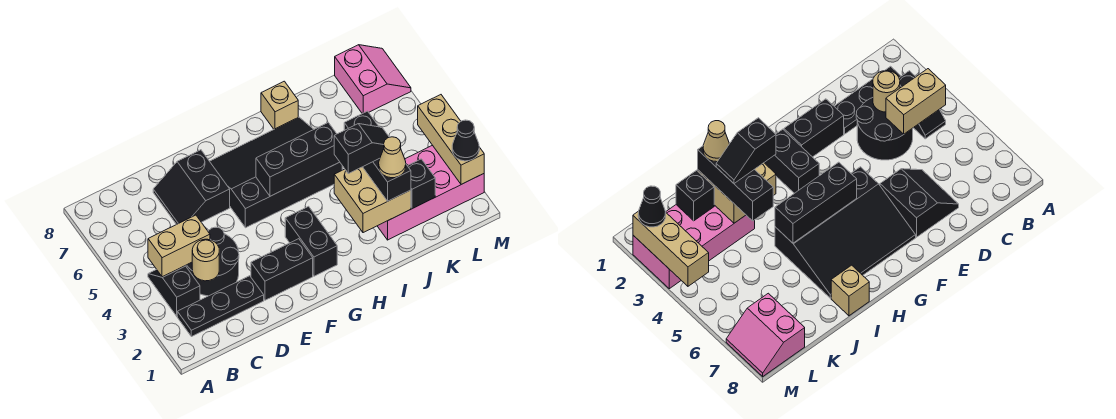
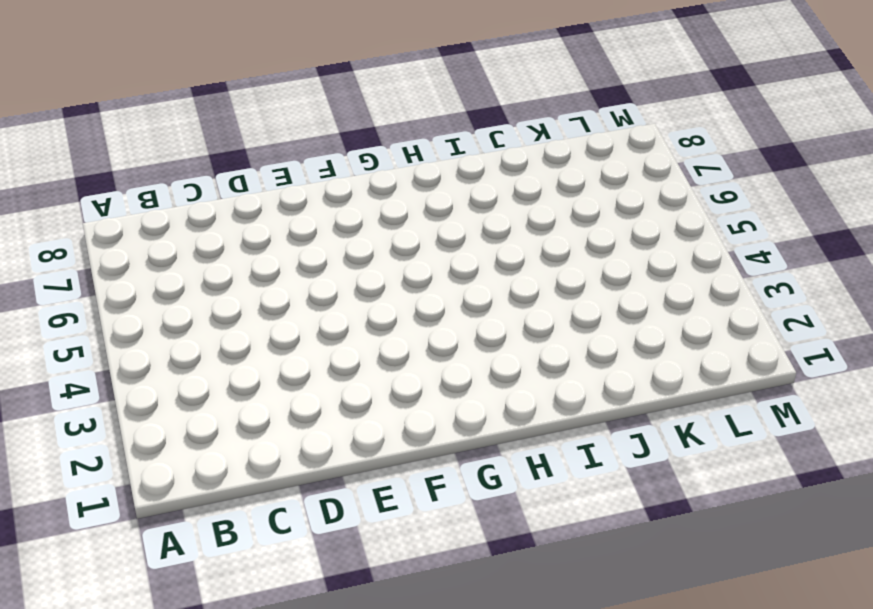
none -> black plate B2:D2 level 1
none -> black slope B3:B4 level 1 top 3
none -> black round brick C3:D4 level 1

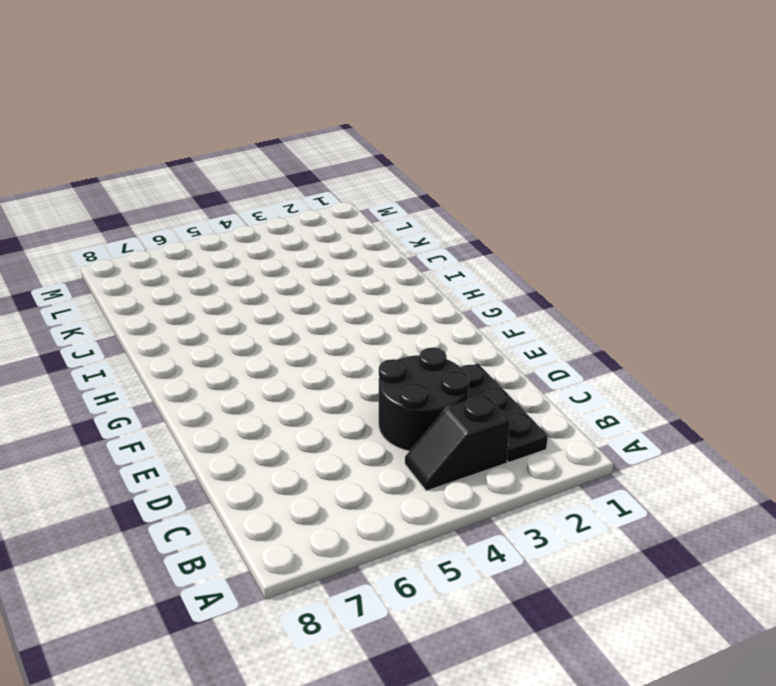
none -> black slope D6:E7 level 1 top E
none -> black brick E2:F2 level 1
none -> black slope F5:I7 level 1 top 5

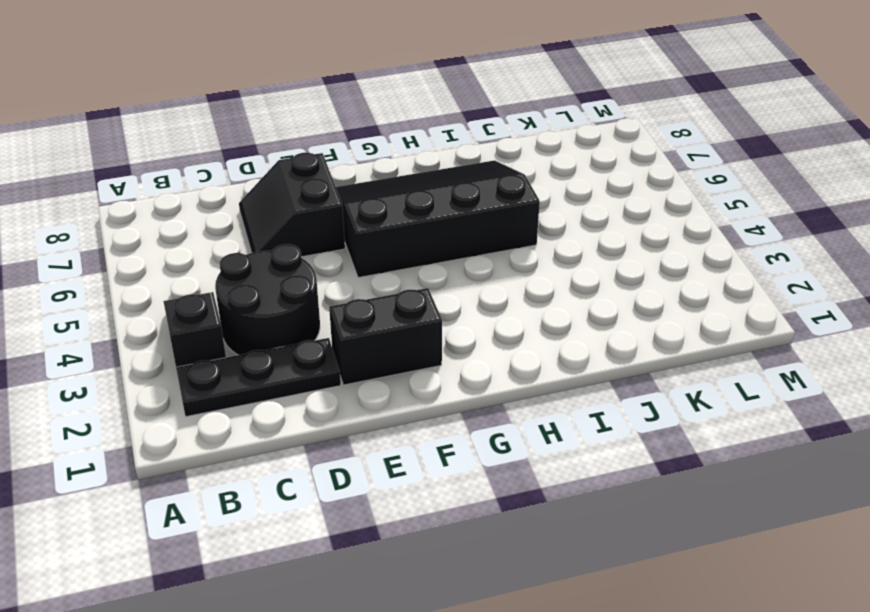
none -> black brick G2:G3 level 1
none -> tan brick I8 level 1
none -> pink brick J2:M3 level 1

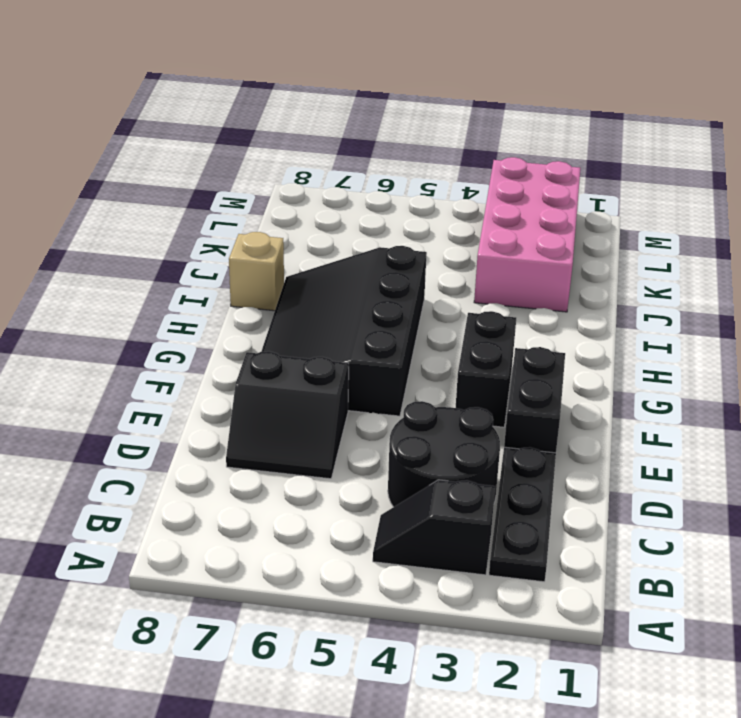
black brick F3:G3 level 1 -> black brick G2:G3 level 1
none -> pink slope L7:M8 level 1 top L
none -> tan brick B4:C4 level 2
none -> tan round brick C3 level 2

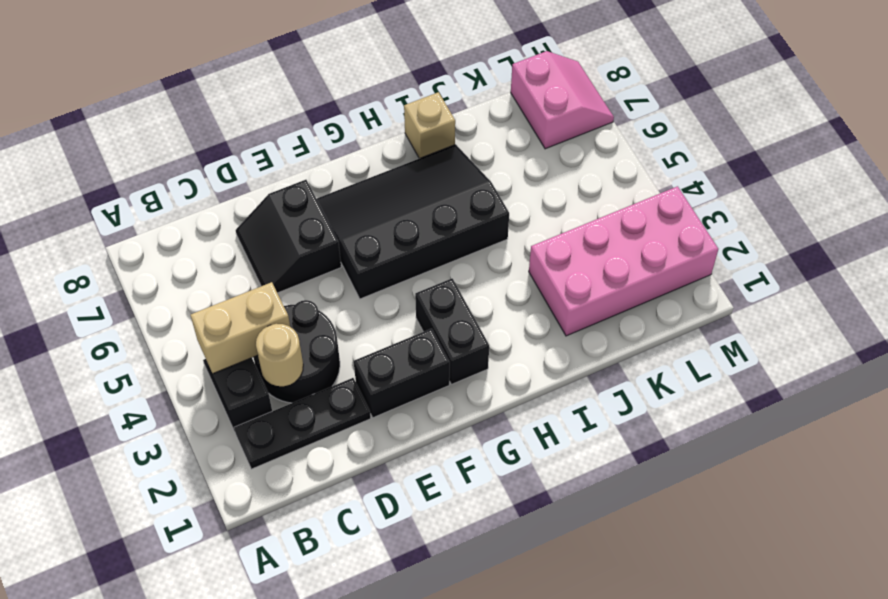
none -> black brick G5:I5 level 2
none -> tan brick I2:J3 level 2
none -> black brick K2 level 2

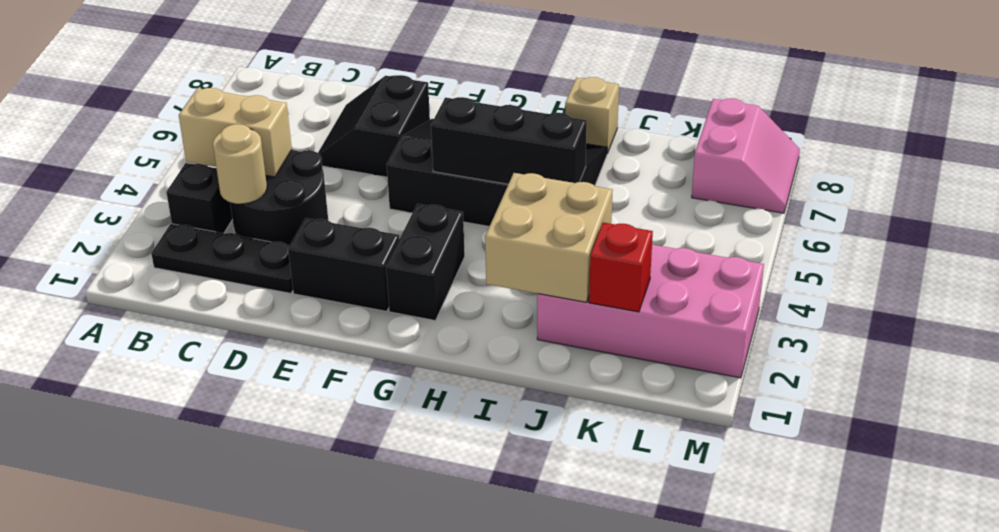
red brick K2 level 2 -> black brick K2 level 2
none -> tan brick M2:M4 level 2
none -> black brick J2:J4 level 3
none -> black cone M2 level 3

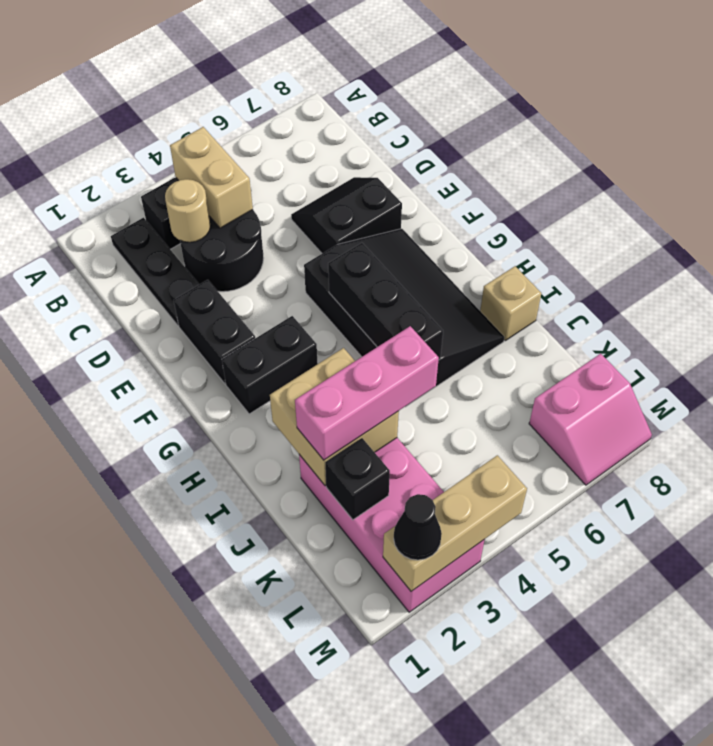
pink brick J2:J4 level 3 -> black brick J2:J4 level 3
none -> black slope I3:J3 level 4 top I
none -> tan cone J2 level 4

